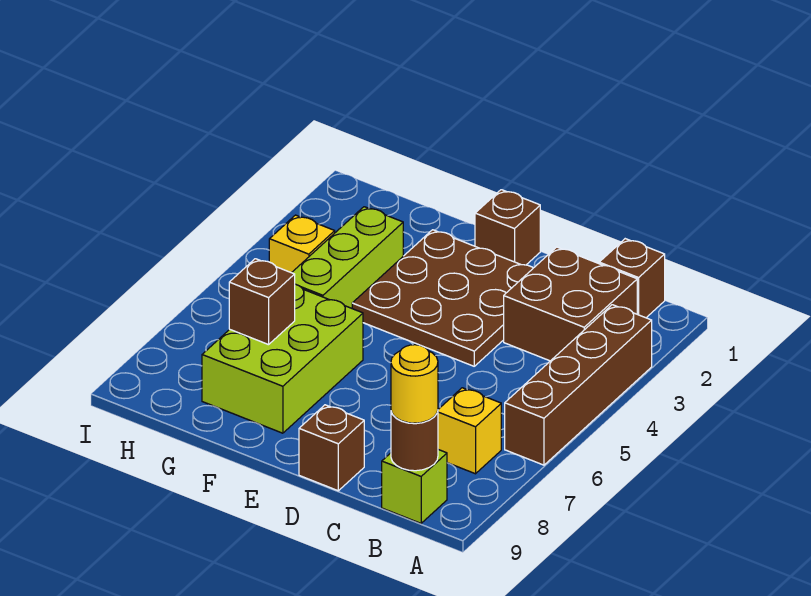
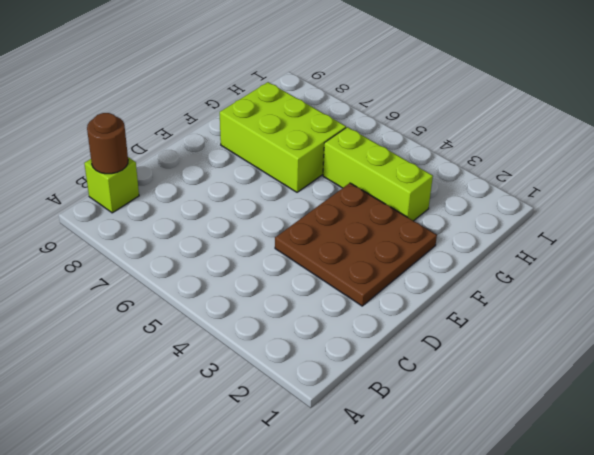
none -> brown brick A3:A6 level 1
none -> brown brick B1 level 1
none -> brown brick B2:C3 level 1

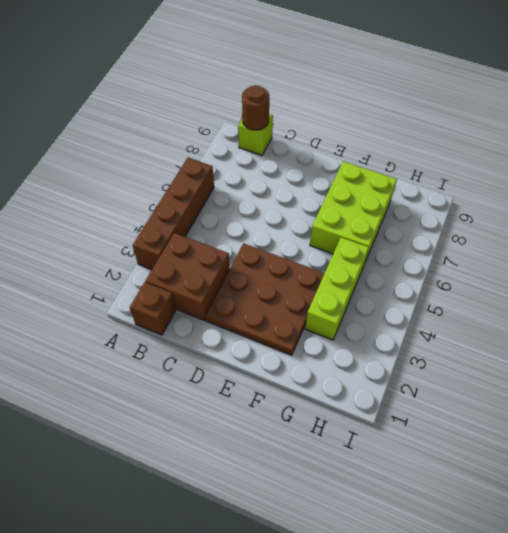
none -> yellow brick B7 level 1
none -> brown brick D9 level 1
none -> brown brick E1 level 1

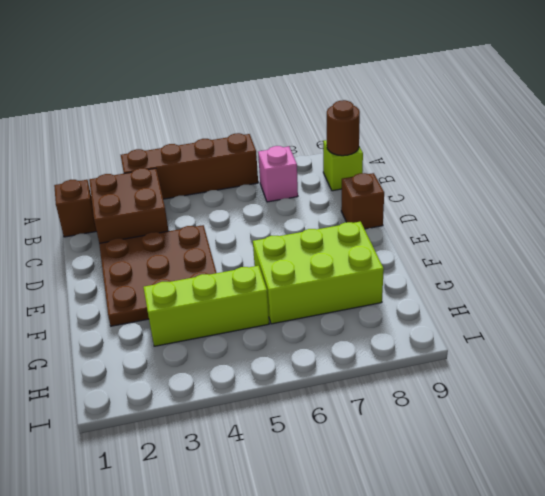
pink brick B7 level 1 -> yellow brick B7 level 1
none -> brown brick E1 level 1
none -> yellow brick H4 level 1
none -> brown brick G7 level 2

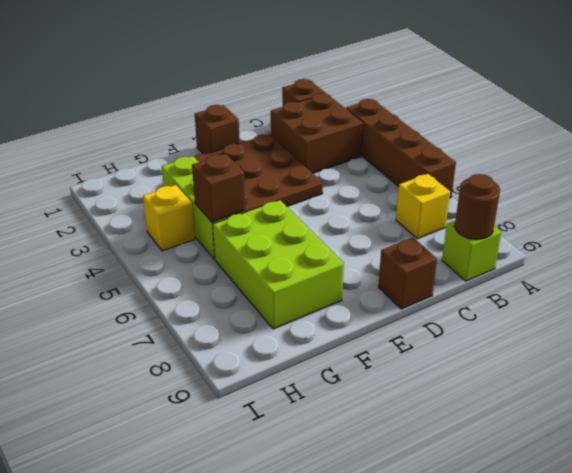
brown brick G5 level 2 -> brown brick G7 level 2
none -> yellow round brick B9 level 3

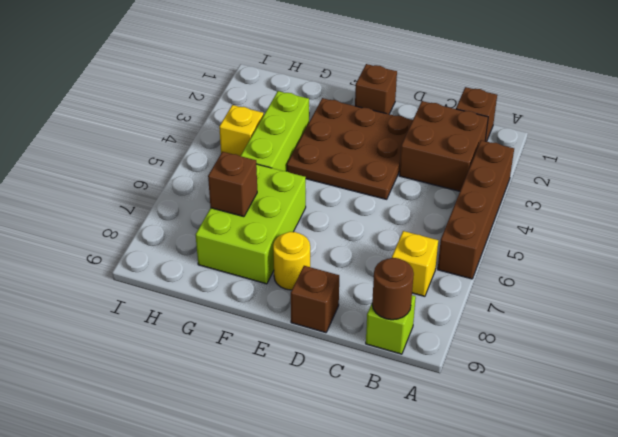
yellow round brick E8 level 1 -> yellow round brick B9 level 3

